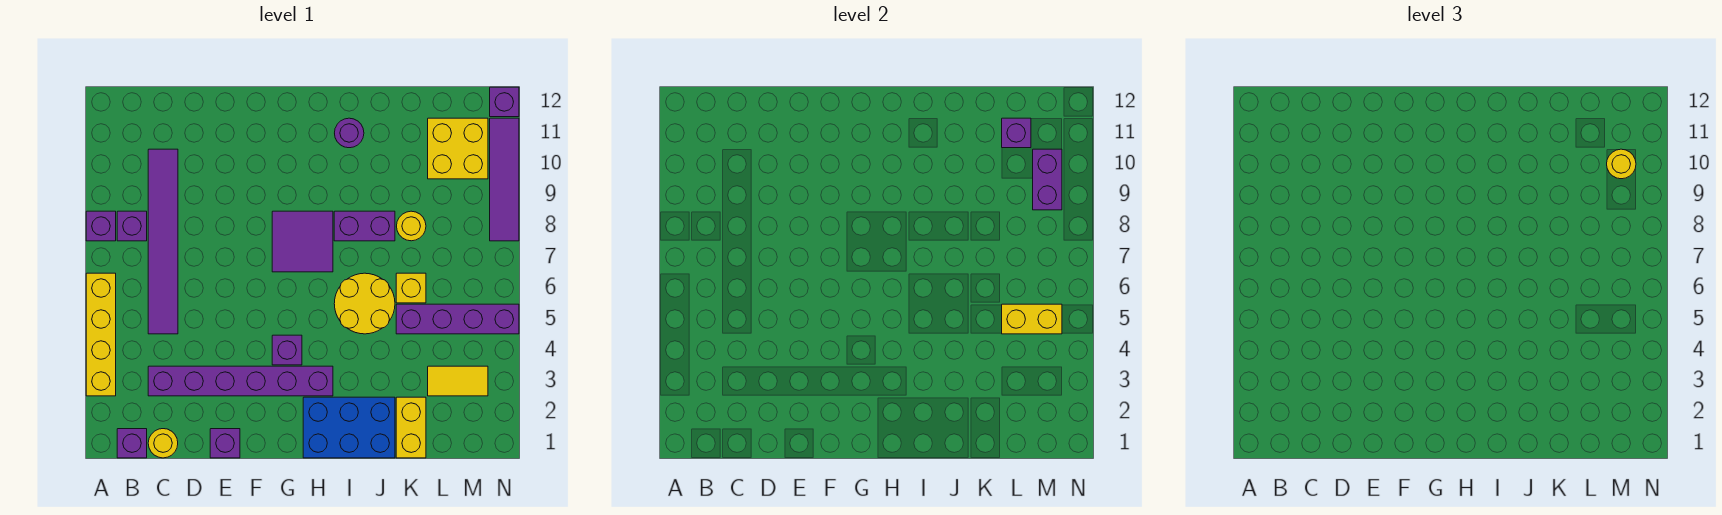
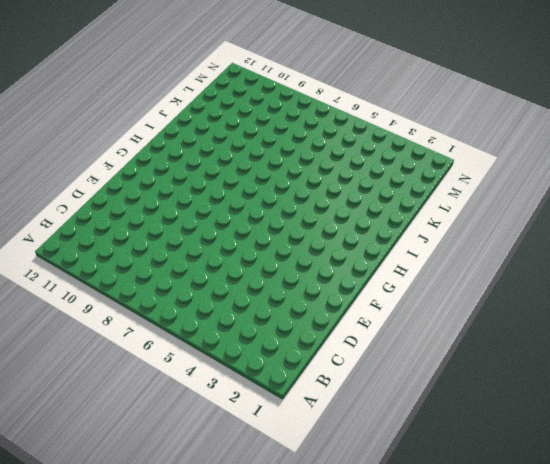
none -> yellow brick A3:A6 level 1
none -> purple brick A8 level 1
none -> purple brick B1 level 1

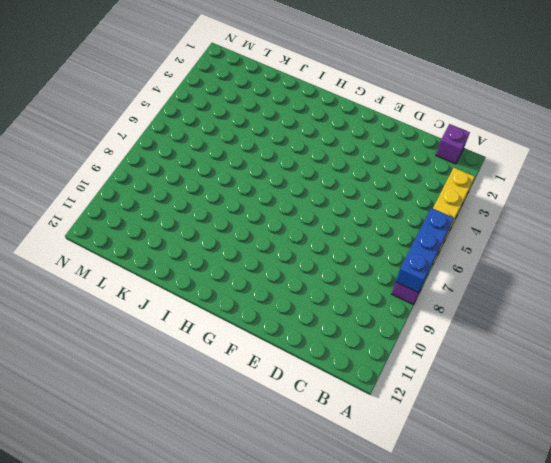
blue brick A6:A8 level 2 -> none
none -> purple brick B8 level 1
none -> yellow round brick C1 level 1
none -> purple brick C3:H3 level 1

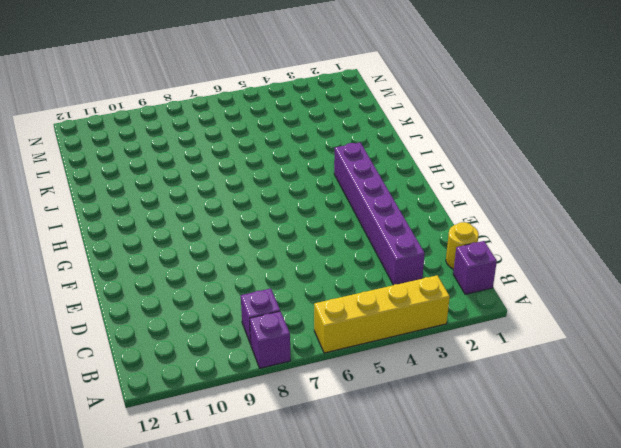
none -> purple tile C5:C10 level 1
none -> purple brick E1 level 1
none -> purple brick G4 level 1

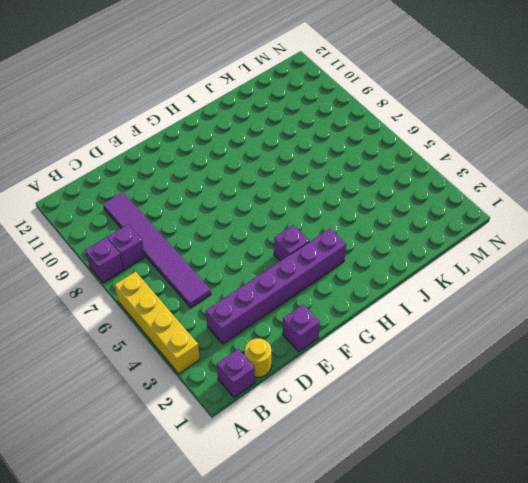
none -> purple tile G7:H8 level 1
none -> blue brick H1:J2 level 1
none -> yellow round brick I5:J6 level 1

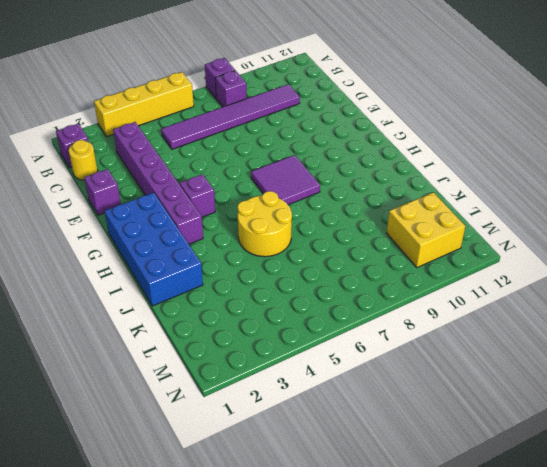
blue brick G1:J2 level 1 -> blue brick H1:J2 level 1
none -> purple brick I8:J8 level 1
none -> purple round brick I11 level 1
none -> yellow brick K1:K2 level 1

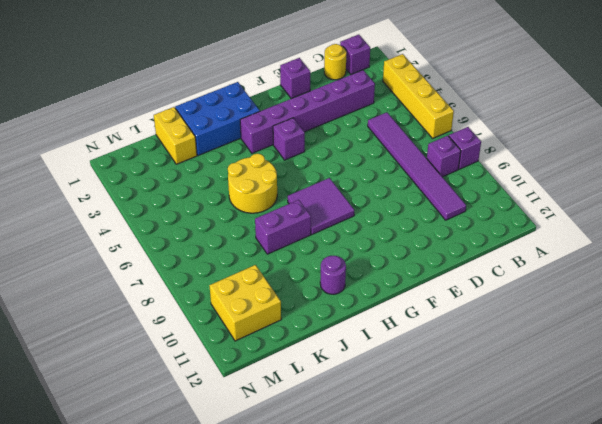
none -> purple brick K5:N5 level 1
none -> yellow brick K6 level 1
none -> yellow round brick K8 level 1

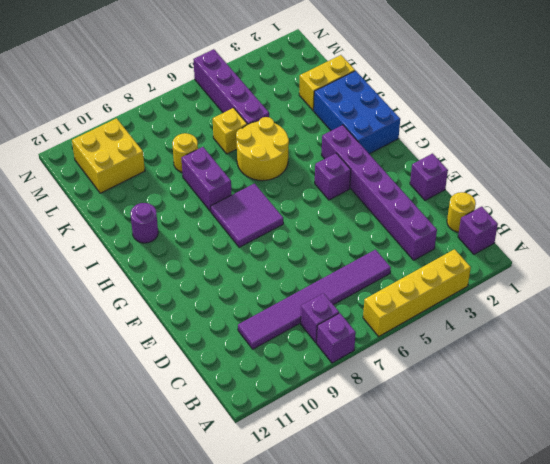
none -> yellow tile L3:M3 level 1
none -> purple tile N8:N11 level 1
none -> purple brick N12 level 1

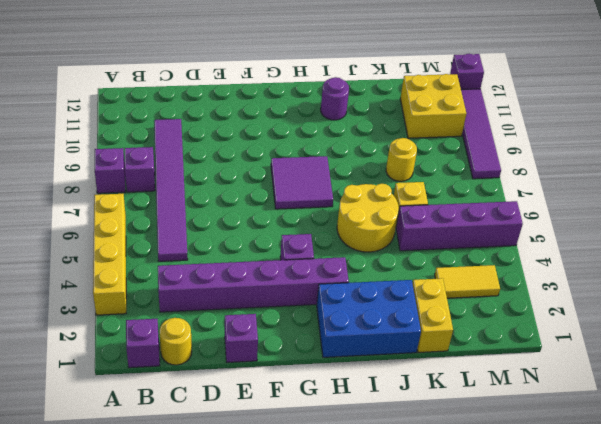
none -> purple brick I8:J8 level 1
none -> yellow brick L5:M5 level 2
none -> purple brick L11 level 2

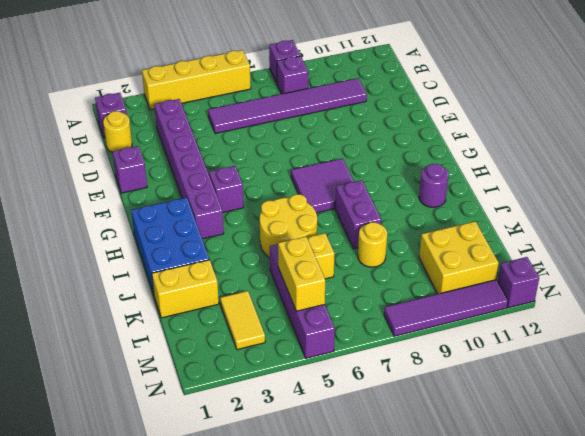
none -> purple brick L11 level 2
none -> purple brick M9:M10 level 2
none -> yellow round brick M10 level 3

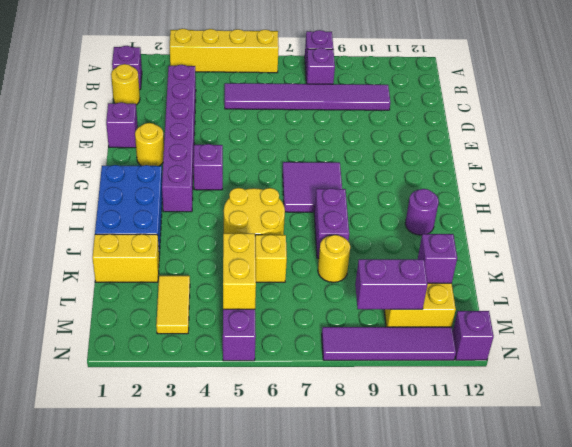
yellow round brick F2 level 1 -> yellow round brick M10 level 3

